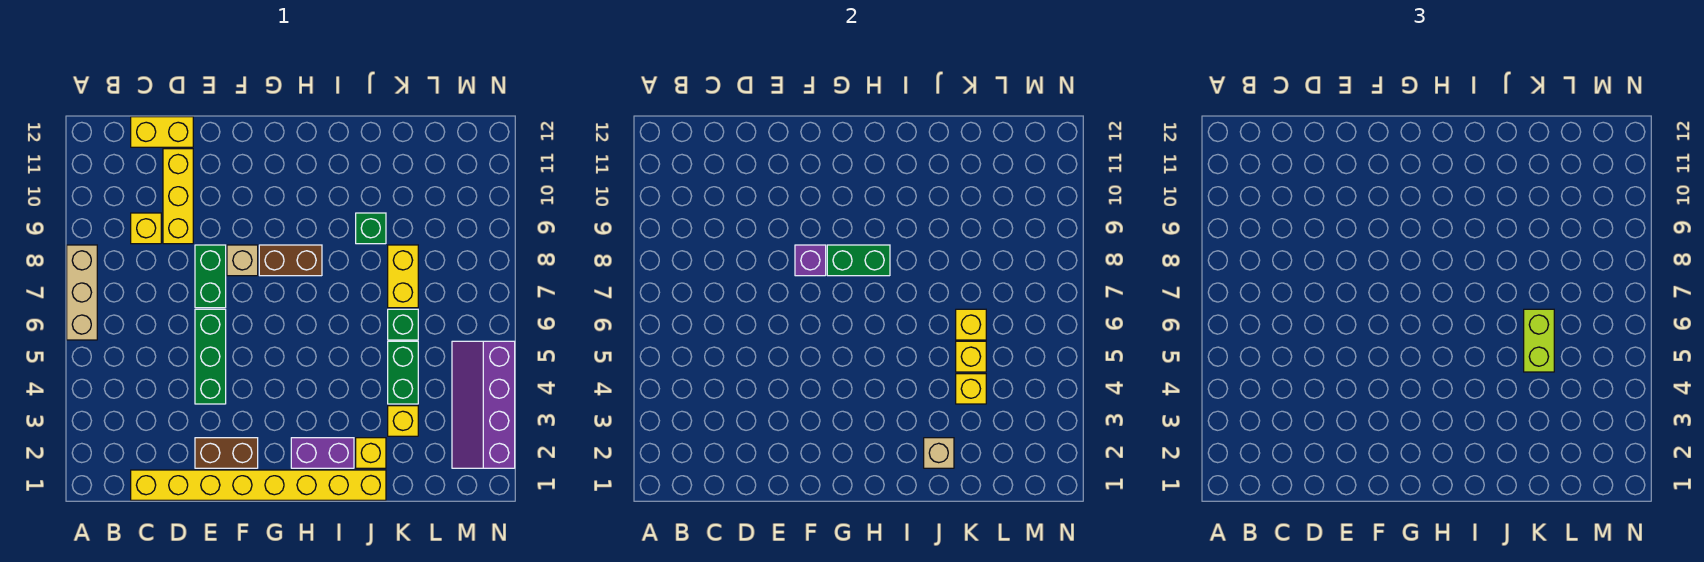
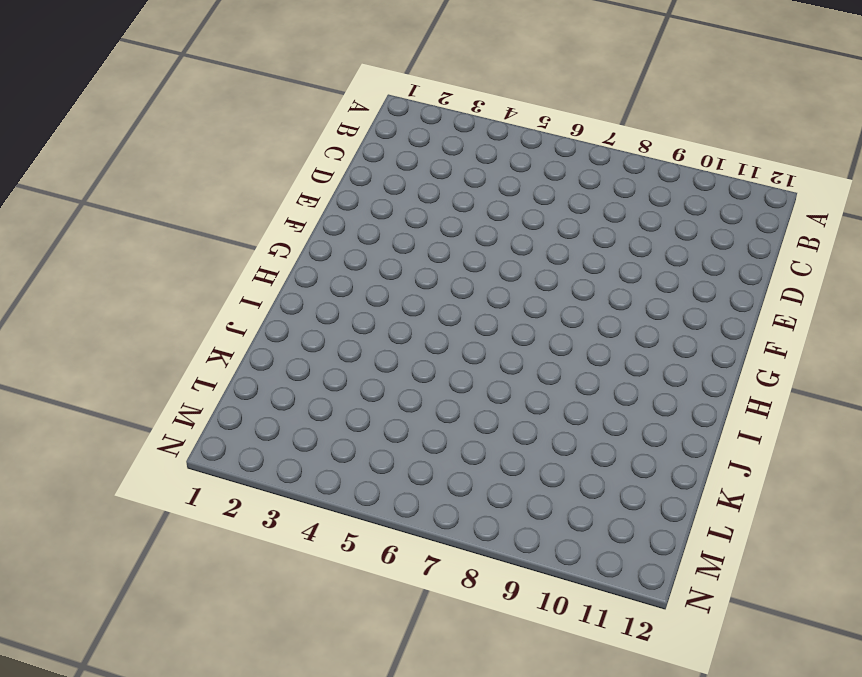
none -> tan brick A6:A8 level 1
none -> yellow brick C1:J1 level 1
none -> yellow brick C9 level 1

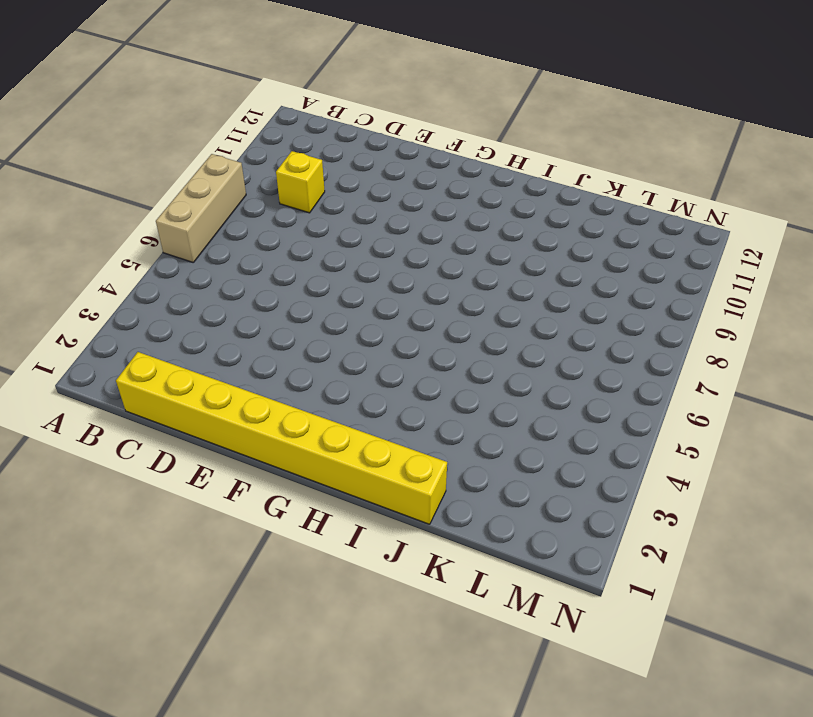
none -> yellow brick C12:D12 level 1
none -> yellow brick D9:D11 level 1
none -> brown brick E2:F2 level 1

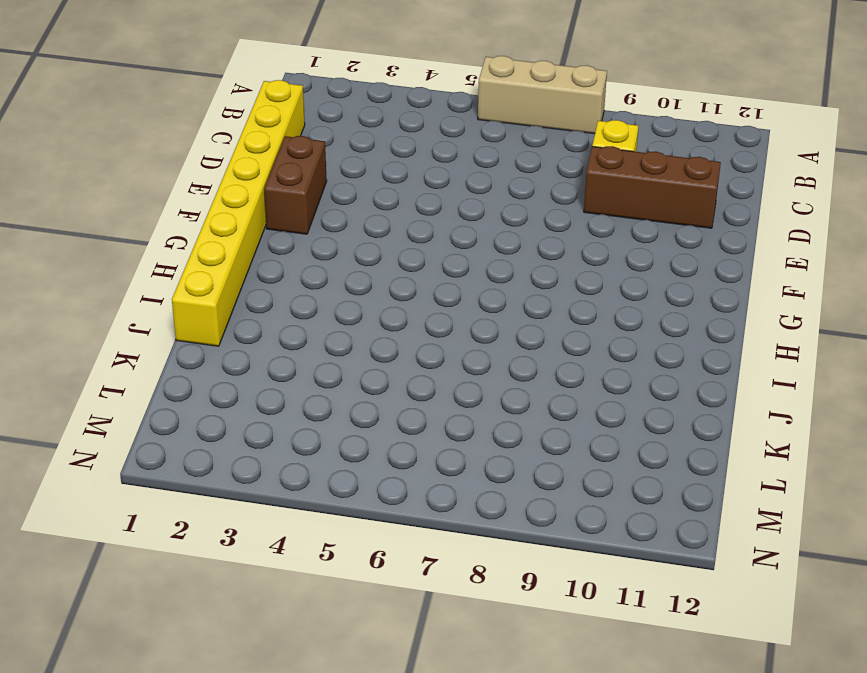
brown brick D9:D11 level 1 -> yellow brick D9:D11 level 1
none -> yellow brick C12:D12 level 1
none -> green brick E4:E6 level 1
none -> green brick E7:E8 level 1

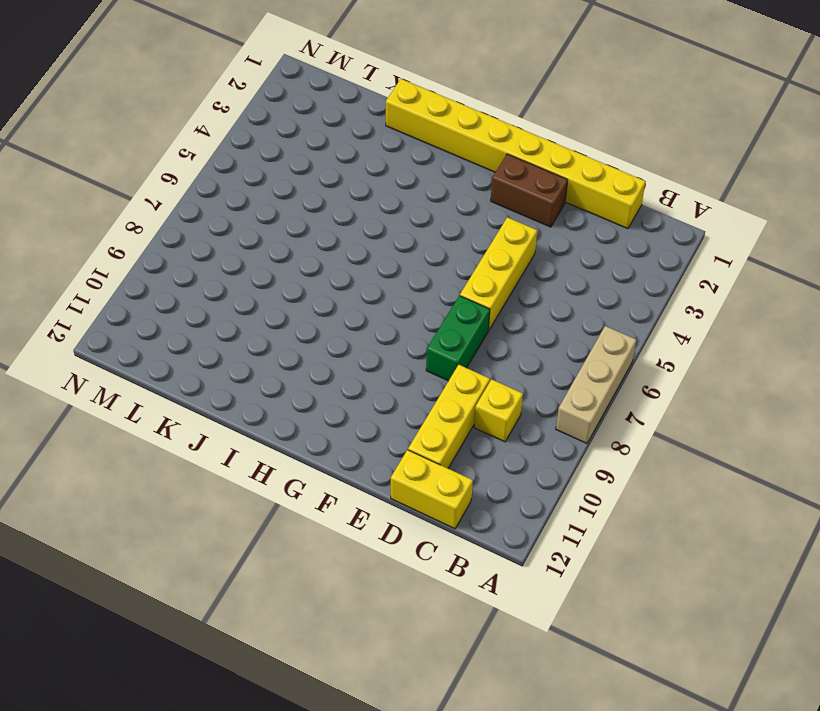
yellow brick E4:E6 level 1 -> green brick E4:E6 level 1
none -> tan brick F8 level 1
none -> brown brick G8:H8 level 1
none -> purple brick H2:I2 level 1

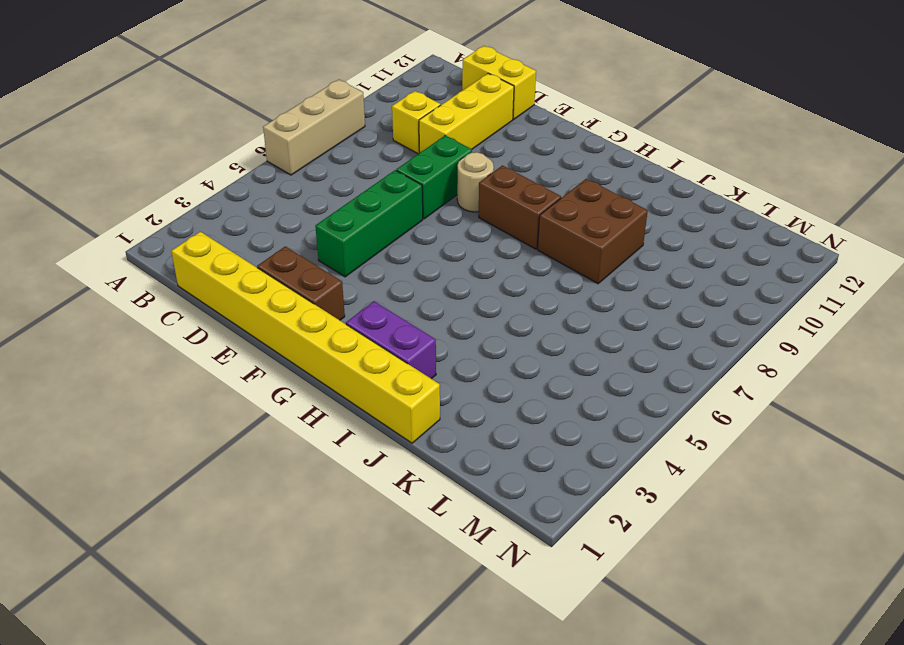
tan round brick F8 level 1 -> tan brick F8 level 1
brown brick I8:J9 level 1 -> green brick J9 level 1
none -> yellow brick J2 level 1
none -> yellow brick K3 level 1
none -> green brick K4:K5 level 1

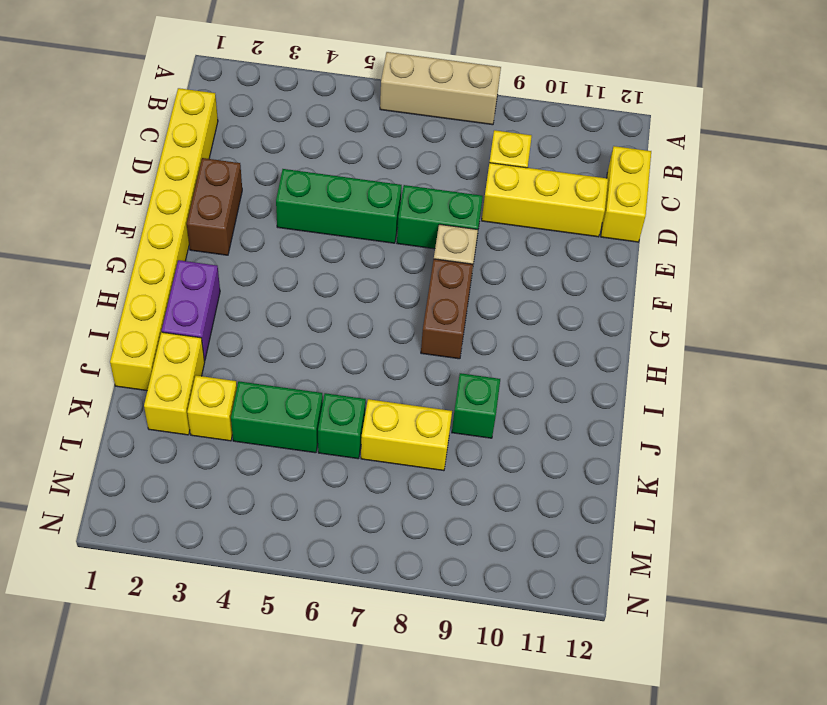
yellow brick J2:K2 level 1 -> yellow brick J2 level 1
none -> purple slope M2:N5 level 1 top N
none -> purple brick F8 level 2
none -> green brick G8:H8 level 2

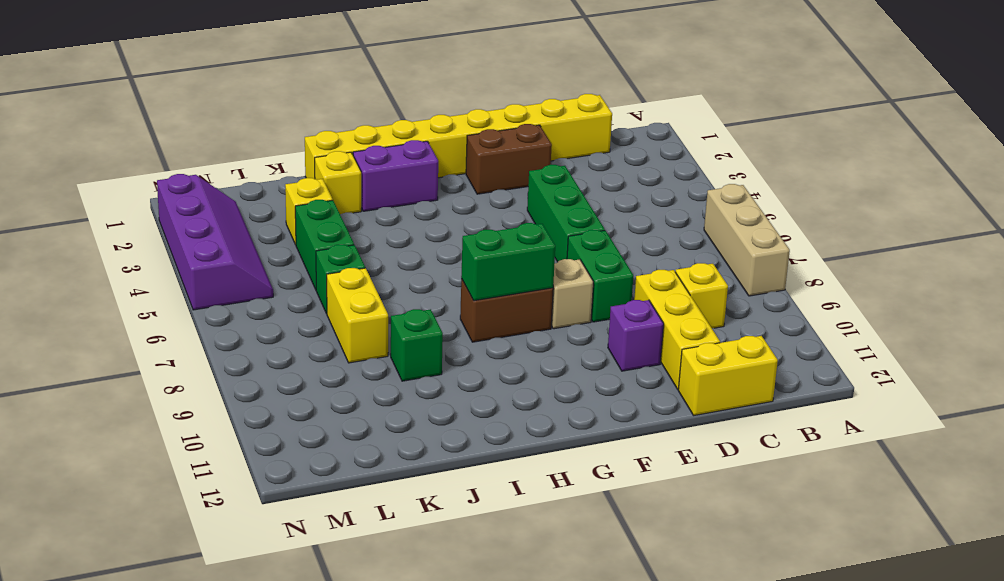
purple brick E10 level 1 -> purple brick F8 level 2
none -> tan brick J2 level 2
none -> yellow brick K4 level 2
none -> yellow brick K5 level 2

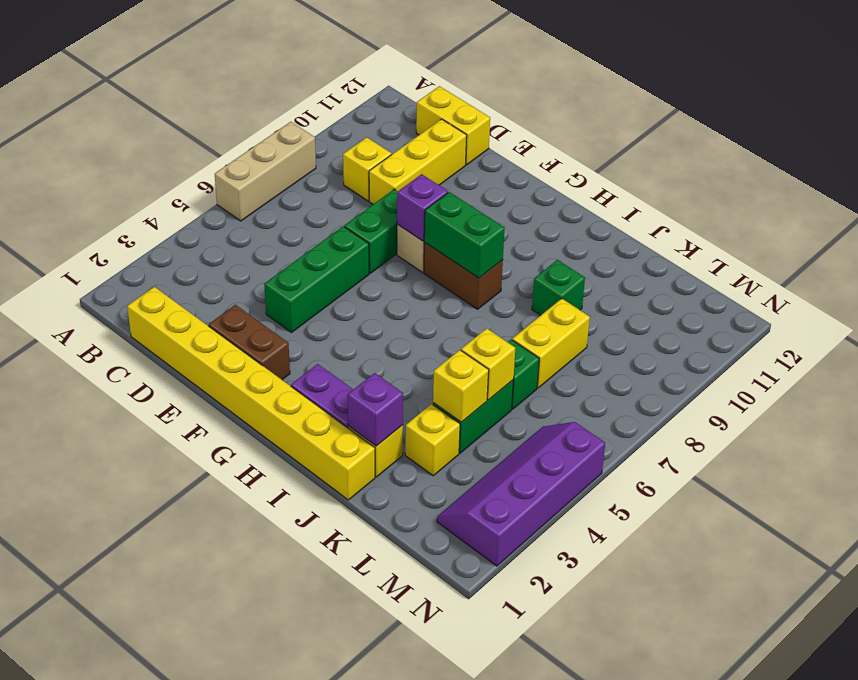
purple brick J2 level 2 -> tan brick J2 level 2
none -> yellow brick K6 level 2
none -> lime brick K5:K6 level 3

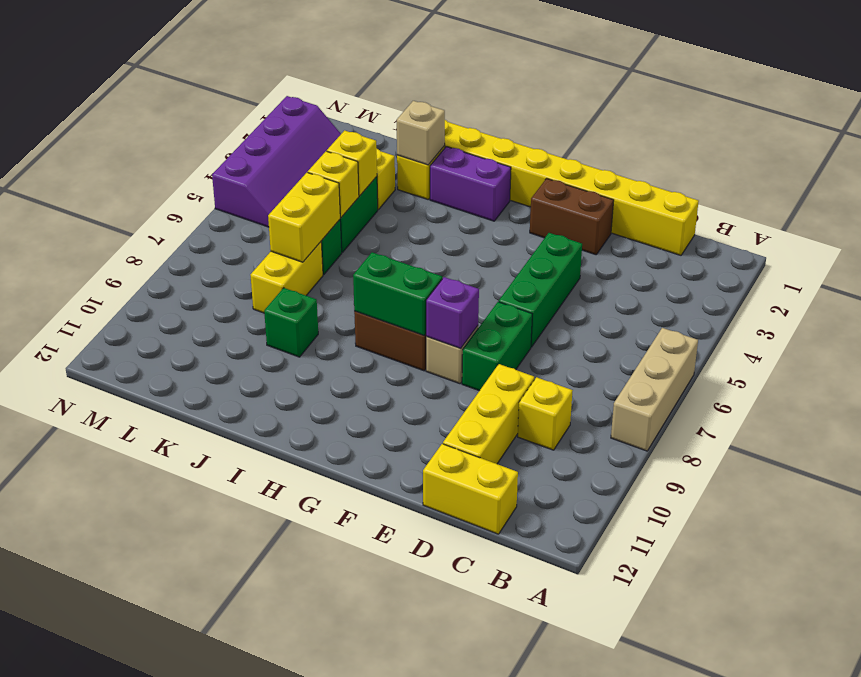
yellow brick K6:K7 level 2 -> yellow brick K6 level 2
none -> lime brick K5:K6 level 3

